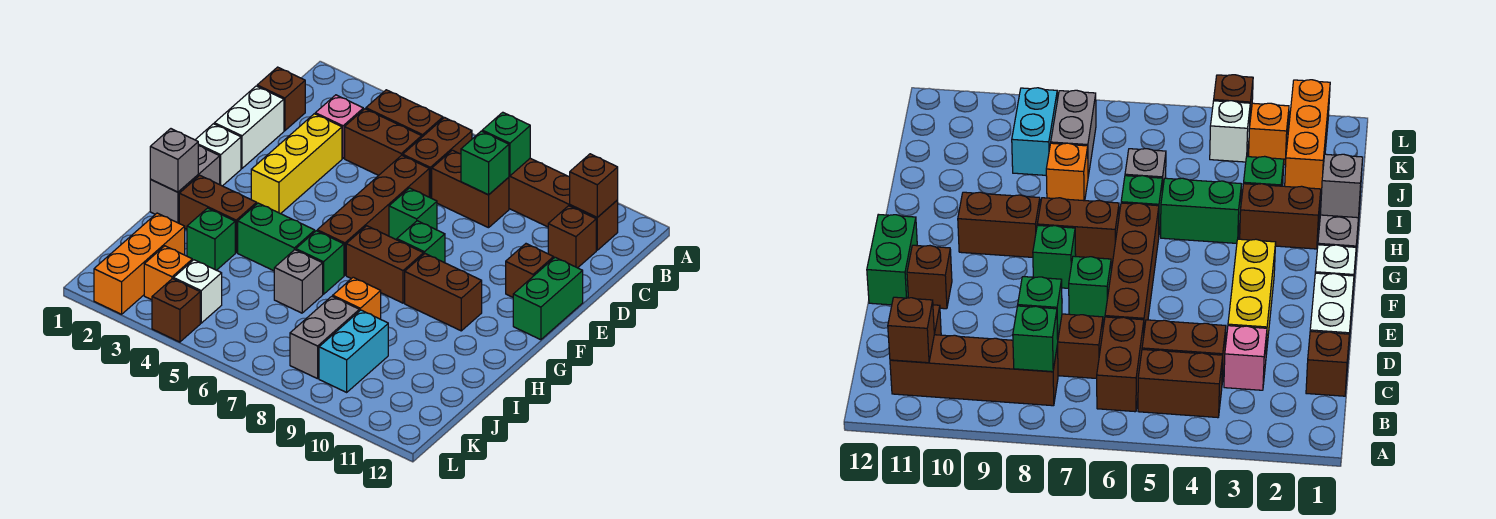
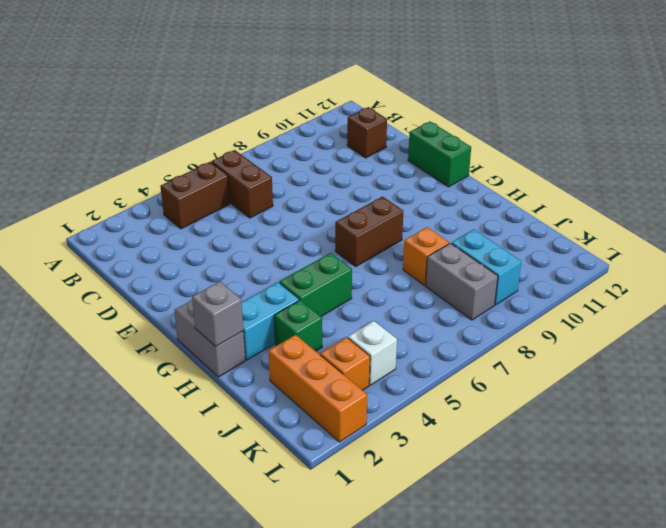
cyan brick H2:H3 level 1 -> brown brick H2:H3 level 1
none -> brown brick B8:B11 level 1
none -> brown brick C1 level 1
none -> pink brick C3 level 1
none -> brown brick C4:C5 level 1

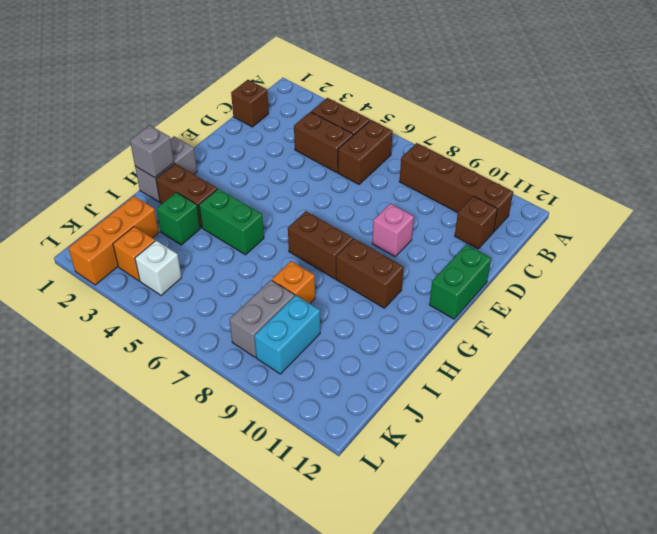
pink brick E9 level 1 -> pink brick C3 level 1
none -> brown brick C7:C8 level 1
none -> white brick D1:E1 level 1
none -> yellow brick D3:F3 level 1
none -> brown brick D6:G6 level 1

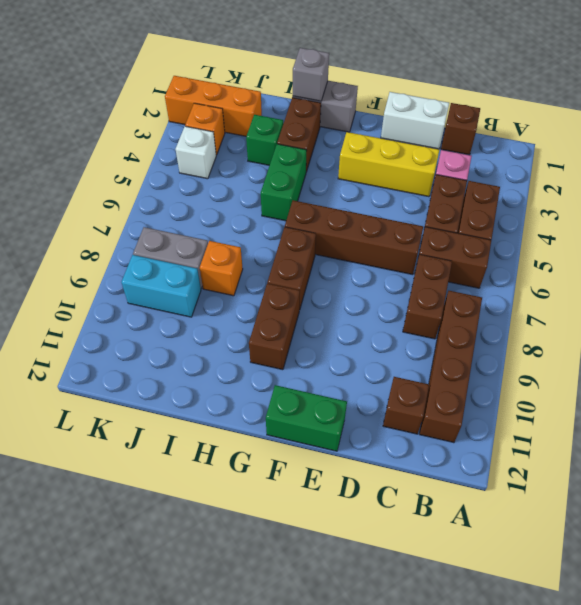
none -> green brick E7 level 1
none -> brown brick E11 level 1
none -> white brick F1 level 1
none -> green brick F8 level 1

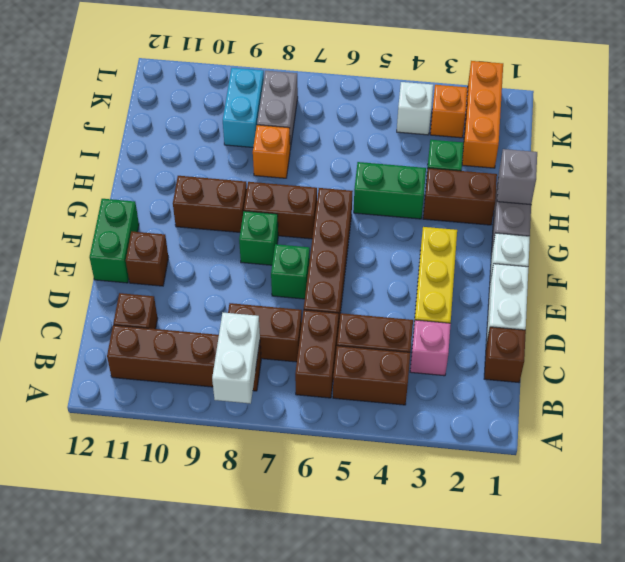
white brick A8:B8 level 2 -> green brick B8 level 2
none -> green brick H6 level 1
none -> grey brick I6 level 1
none -> brown brick L4 level 1
none -> brown brick B11 level 2

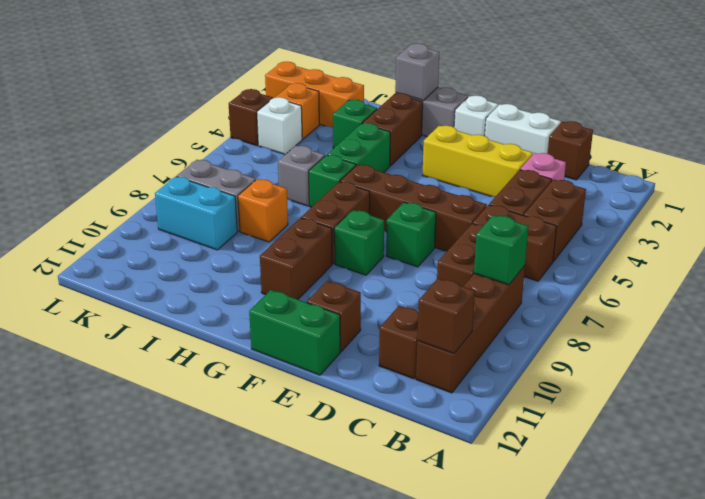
none -> green brick C8 level 2

